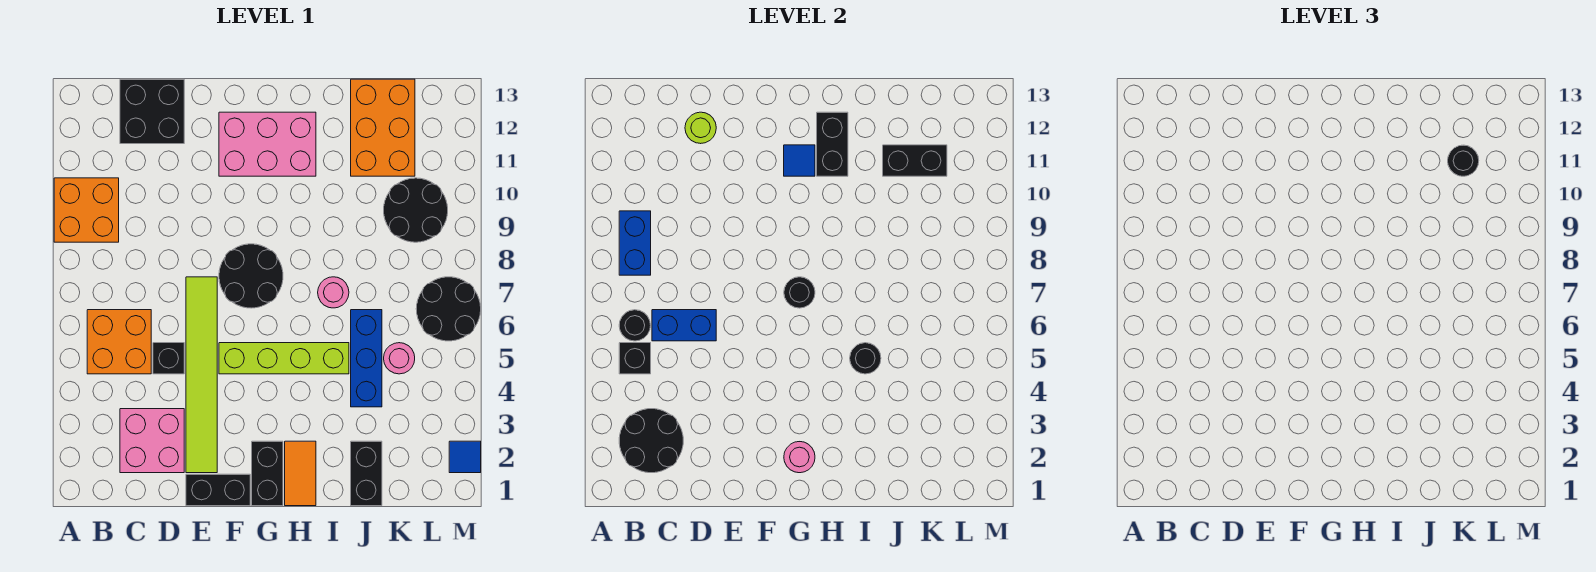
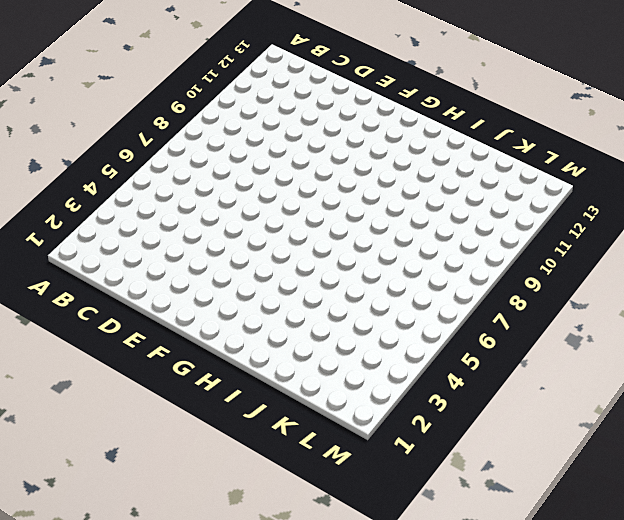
none -> orange brick A9:B10 level 1
none -> orange brick B5:C6 level 1
none -> pink brick C2:D3 level 1
none -> black brick C12:D13 level 1

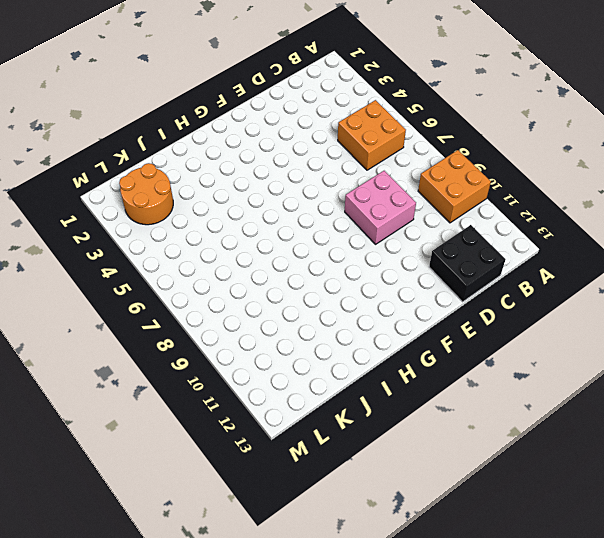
pink brick D8:E9 level 1 -> pink brick C2:D3 level 1
orange round brick K2:L3 level 1 -> none
none -> black brick D5 level 1
none -> black brick E1:F1 level 1
none -> lime tile E2:E7 level 1
none -> lime brick F5:I5 level 1

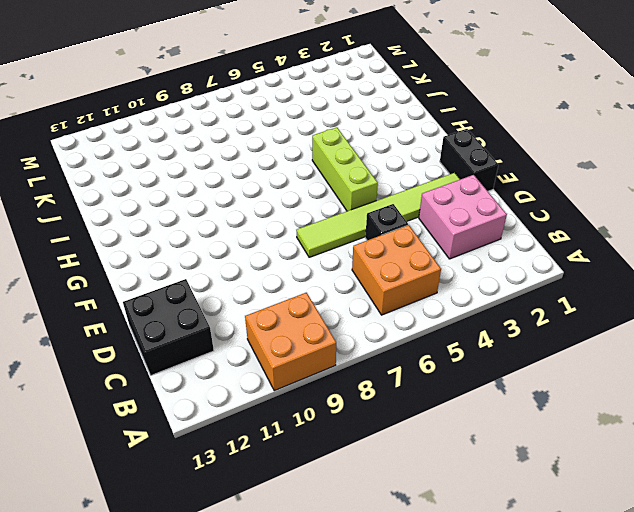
lime brick F5:H5 level 1 -> lime brick F5:I5 level 1
none -> black round brick F7:G8 level 1
none -> pink brick F11:H12 level 1
none -> black brick G1:G2 level 1
none -> orange tile H1:H2 level 1

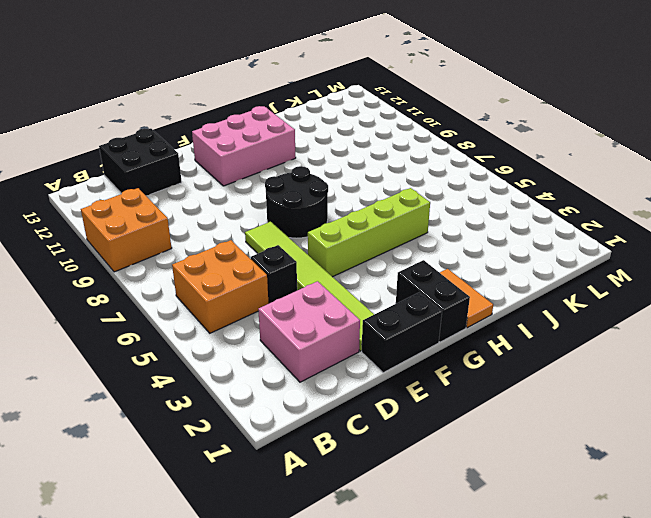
none -> pink round brick I7 level 1
none -> black brick J1:J2 level 1
none -> blue brick J4:J6 level 1
none -> orange brick J11:K13 level 1

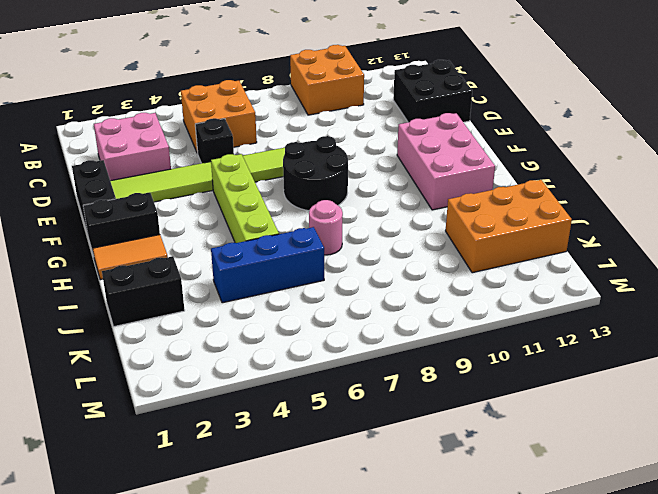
none -> pink round brick K5 level 1
none -> black round brick K9:L10 level 1
none -> black round brick L6:M7 level 1
none -> blue tile M2 level 1

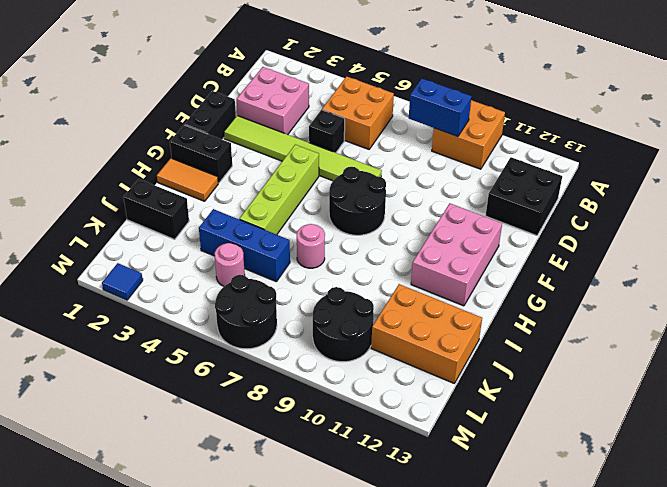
none -> black round brick B2:C3 level 2
none -> black brick B5 level 2
none -> black round brick B6 level 2
none -> blue brick C6:D6 level 2

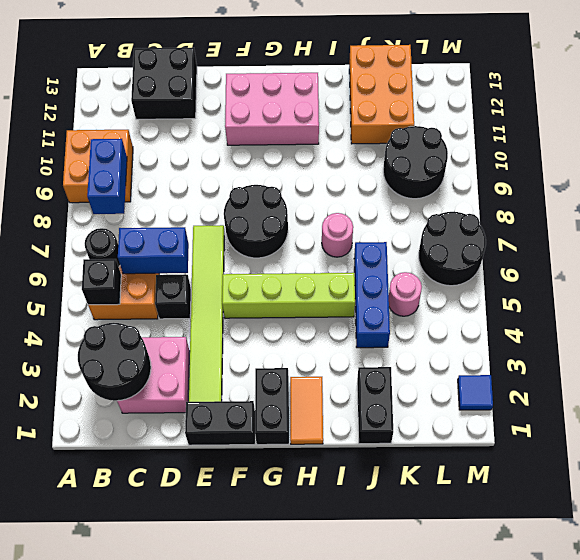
none -> lime round brick D12 level 2
none -> pink round brick G2 level 2
none -> black round brick G7 level 2
none -> blue tile G11 level 2

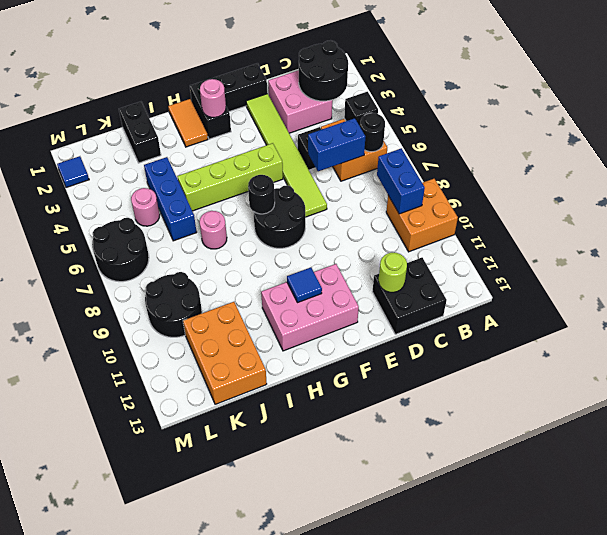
none -> black brick H11:H12 level 2
none -> black round brick I5 level 2
none -> black brick J11:K11 level 2
none -> black round brick K11 level 3

